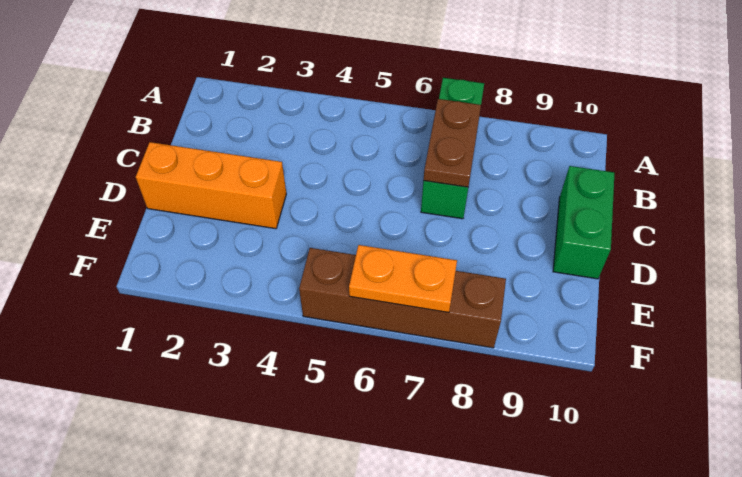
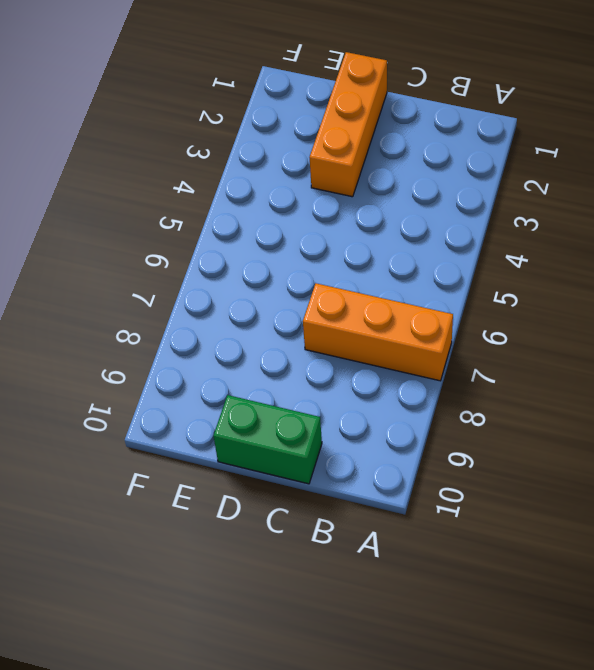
orange brick A7:C7 level 1 -> green brick A7:C7 level 1
none -> brown brick F5:F8 level 1
none -> brown plate B7:C7 level 2

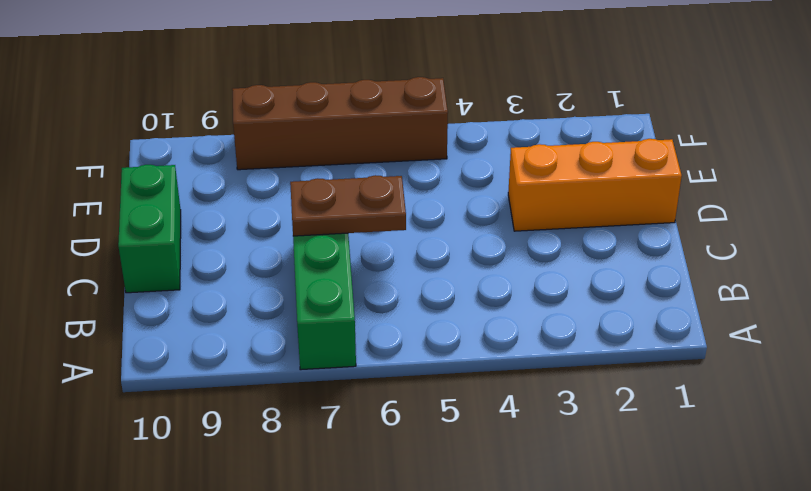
brown plate C6:C7 level 2 -> brown plate B7:C7 level 2
none -> orange plate F6:F7 level 2

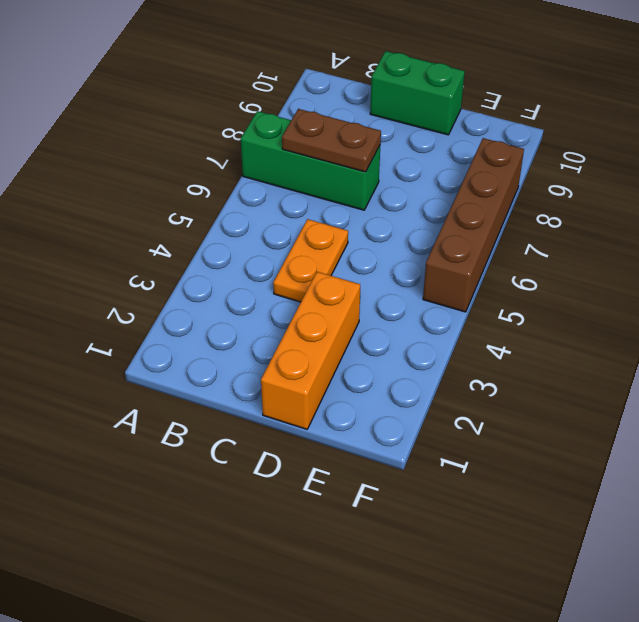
orange plate C4:C5 level 1 -> orange plate F6:F7 level 2

